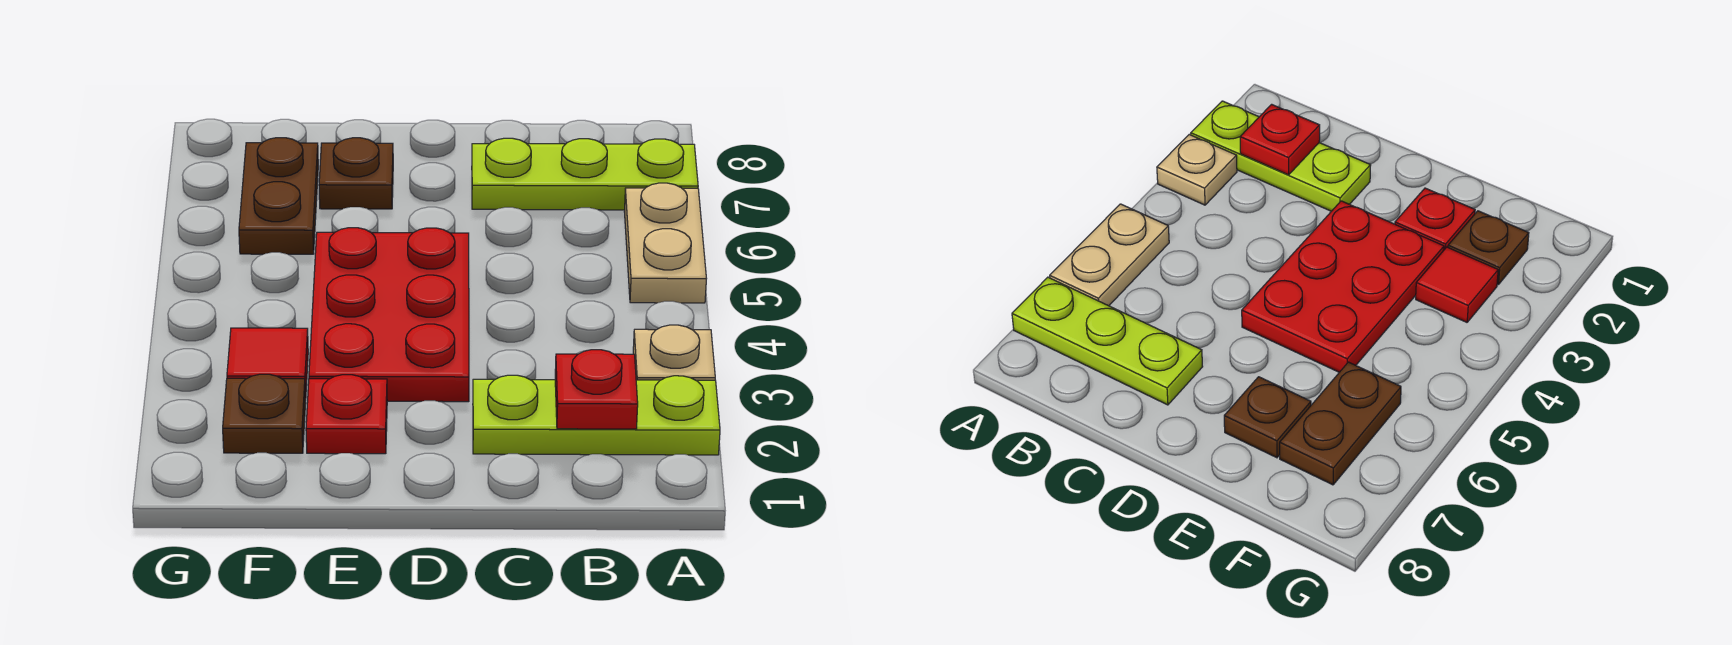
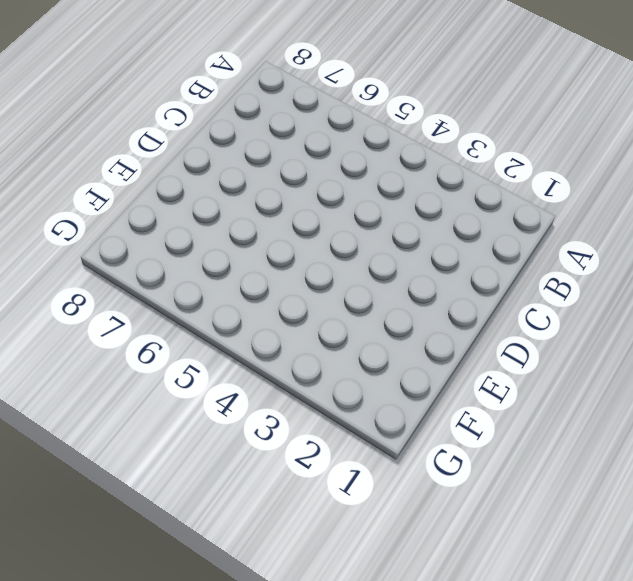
none -> lime plate A2:C2 level 1
none -> tan plate A3 level 1

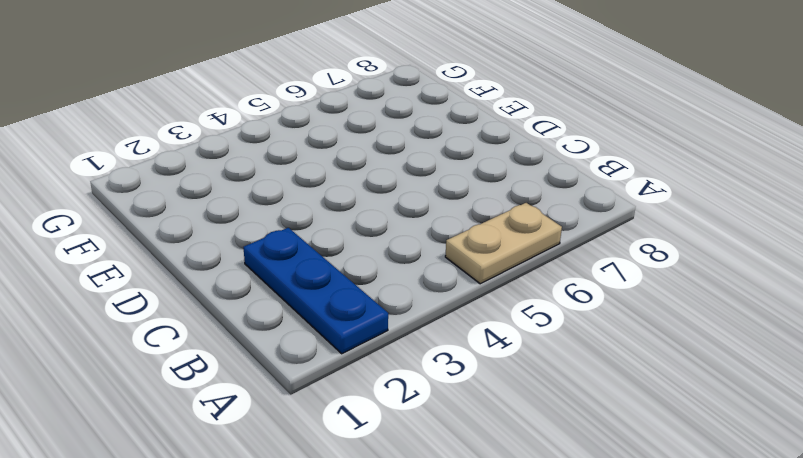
blue plate A2:C2 level 1 -> lime plate A2:C2 level 1
none -> tan plate A3 level 1
none -> lime plate A7:C7 level 1

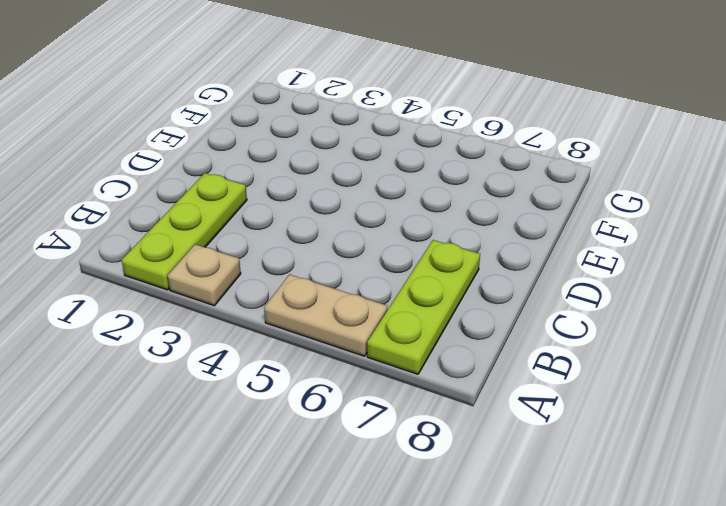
none -> red plate D3:E5 level 1
none -> red plate E2 level 1

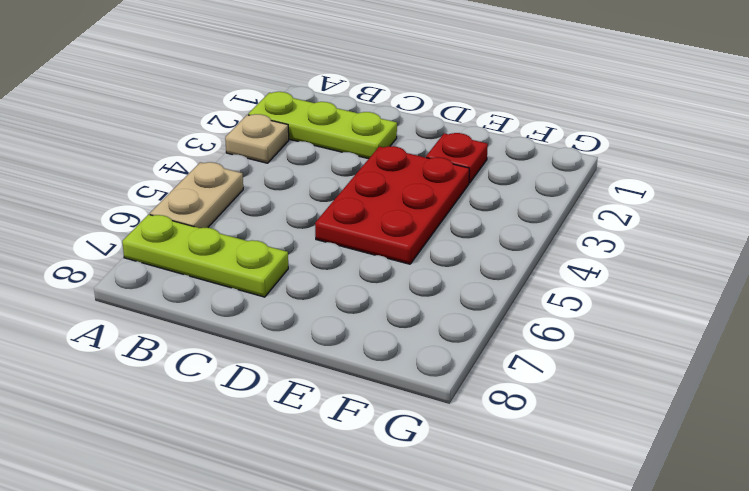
none -> brown plate E7 level 1
none -> brown plate F2 level 1

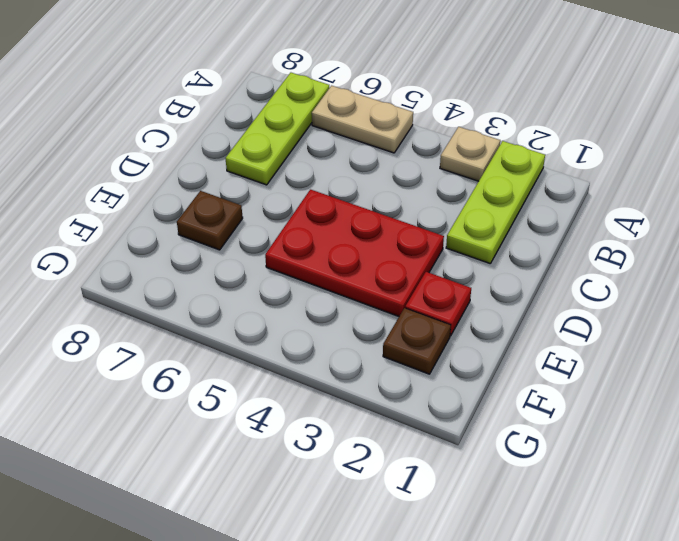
none -> red tile F3 level 1
none -> brown plate F6:F7 level 1

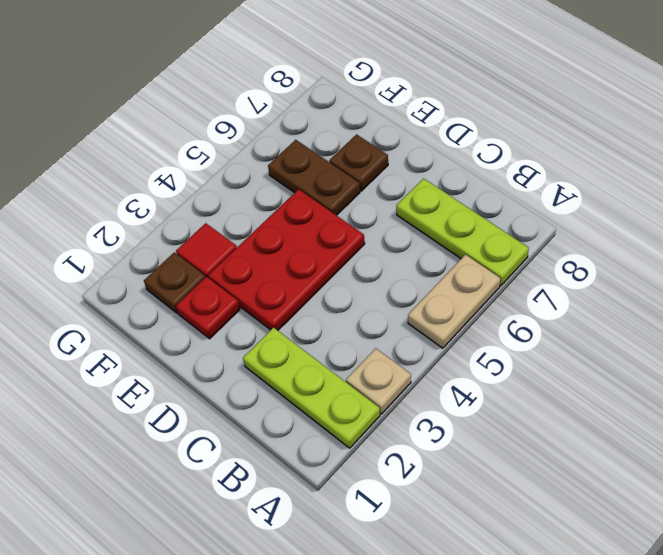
brown plate E6:F6 level 1 -> brown plate F6:F7 level 1
none -> red plate B2 level 2

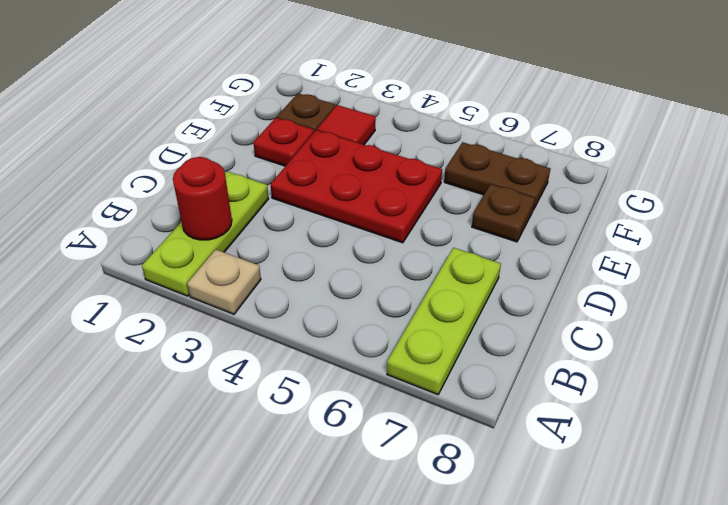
red round brick B2 level 2 -> red plate B2 level 2
none -> tan plate A5:A6 level 1

